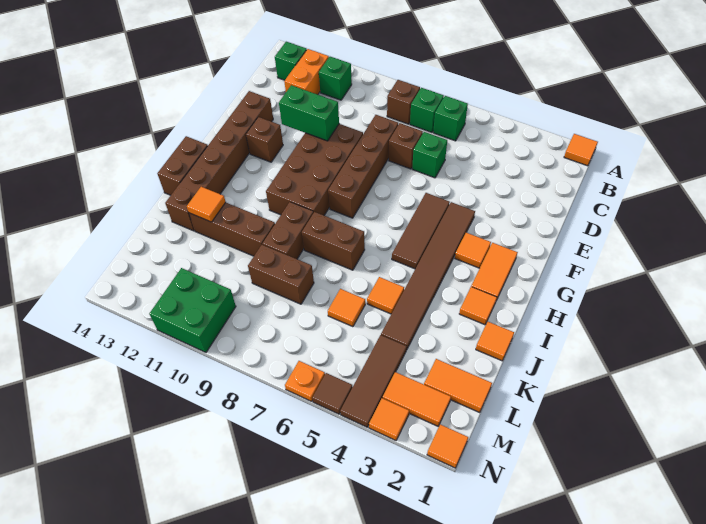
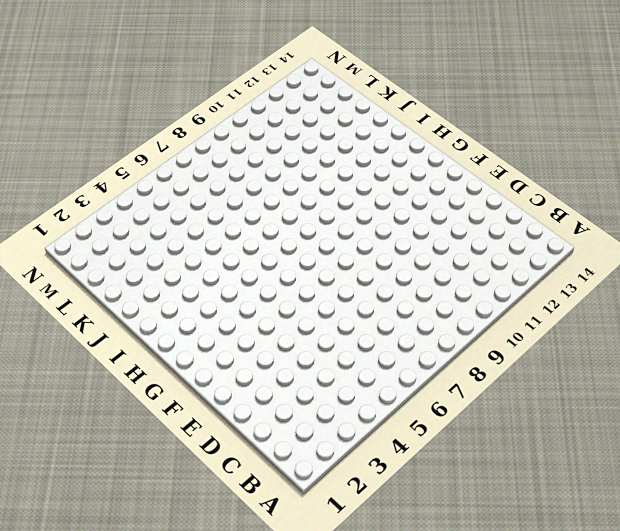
none -> orange tile A1 level 1
none -> green brick B6 level 1
none -> green brick B7 level 1
none -> brown brick B8 level 1

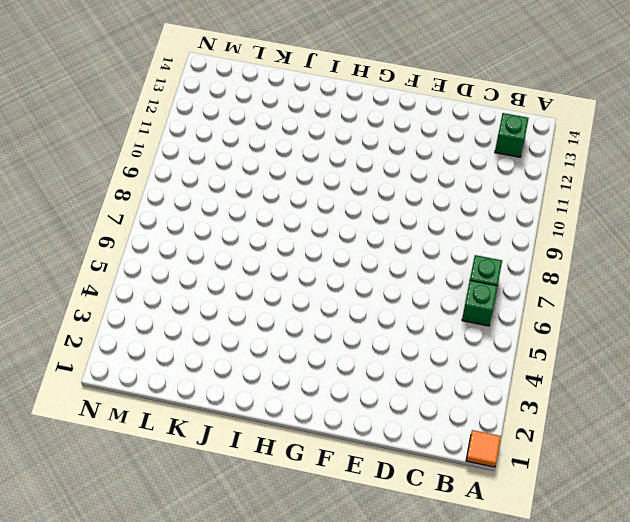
none -> brown brick B8 level 1
none -> green brick B11 level 1
none -> orange brick B12:C12 level 1
none -> green brick D6 level 1

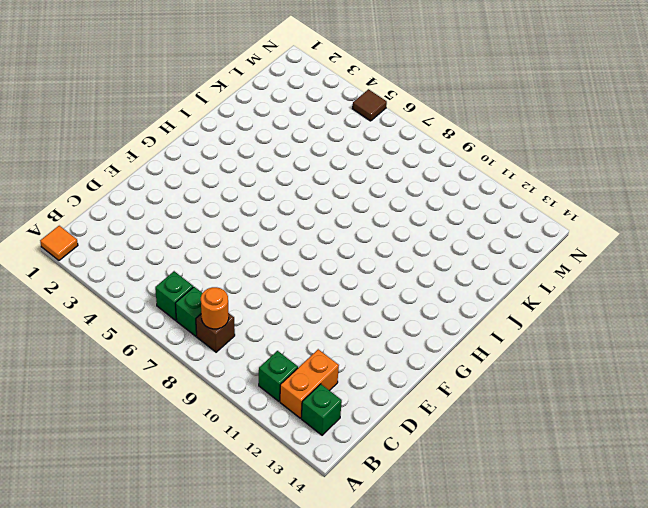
orange round brick B8 level 2 -> none
none -> green brick D6 level 1
none -> brown brick D7 level 1
none -> brown brick D8:G8 level 1
none -> brown brick E9:H10 level 1

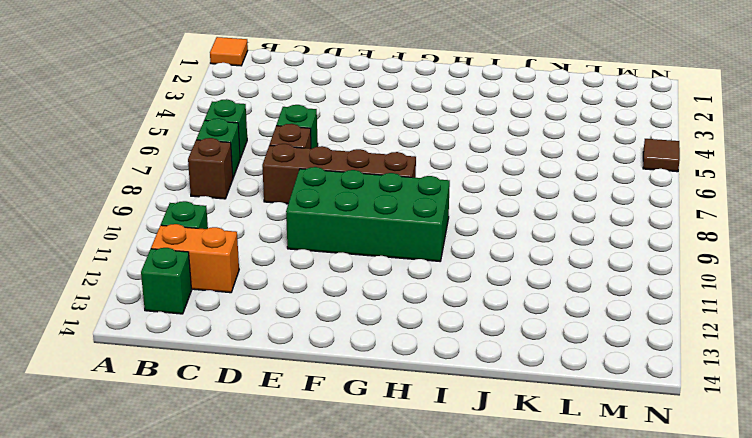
green brick E9:H10 level 1 -> brown brick E9:H10 level 1
none -> brown brick E13:J13 level 1
none -> brown tile F4:K4 level 1
none -> brown tile F5:H5 level 1
none -> brown brick F12 level 1

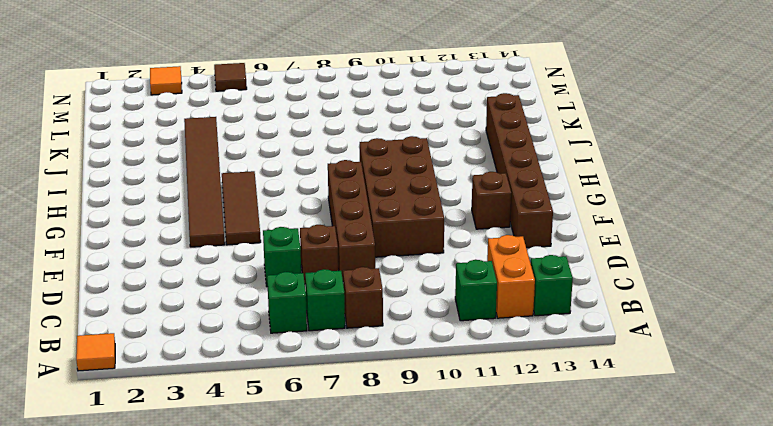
none -> orange tile G2:H2 level 1
none -> orange tile G3 level 1
none -> brown brick H14:I14 level 1
none -> orange tile I2 level 1

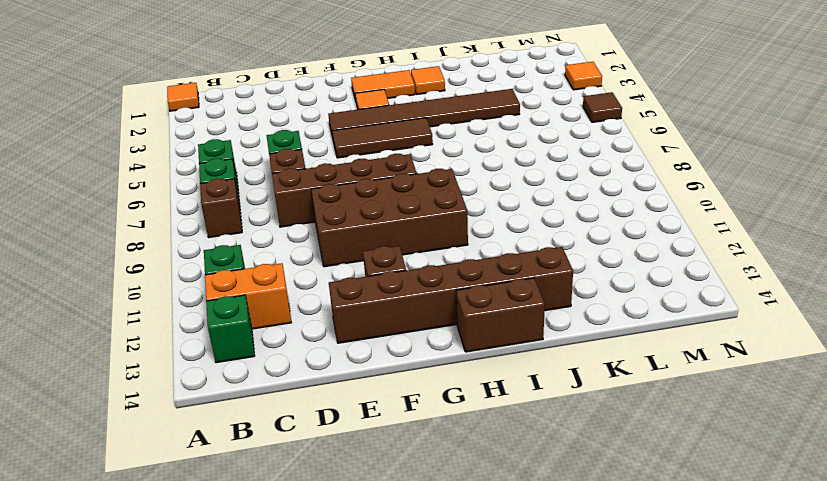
none -> brown brick I7:I8 level 1
none -> brown brick I9:J9 level 1
none -> orange tile J1 level 1
none -> orange tile J5 level 1

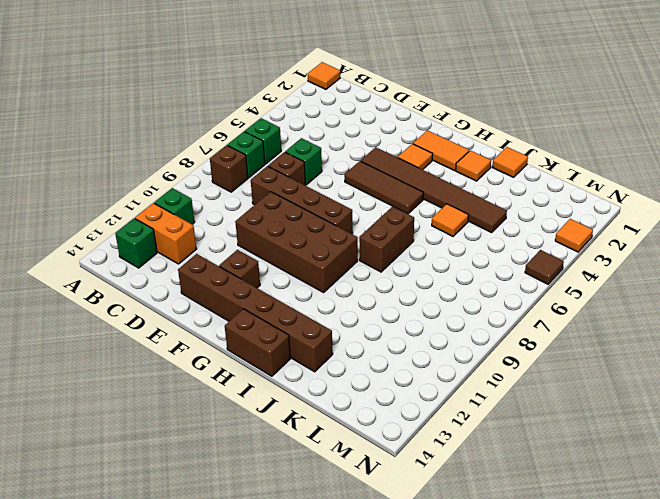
none -> brown brick I9:J9 level 1
none -> brown brick J10:J12 level 1
none -> orange tile K6 level 1
none -> brown brick K8:K9 level 1

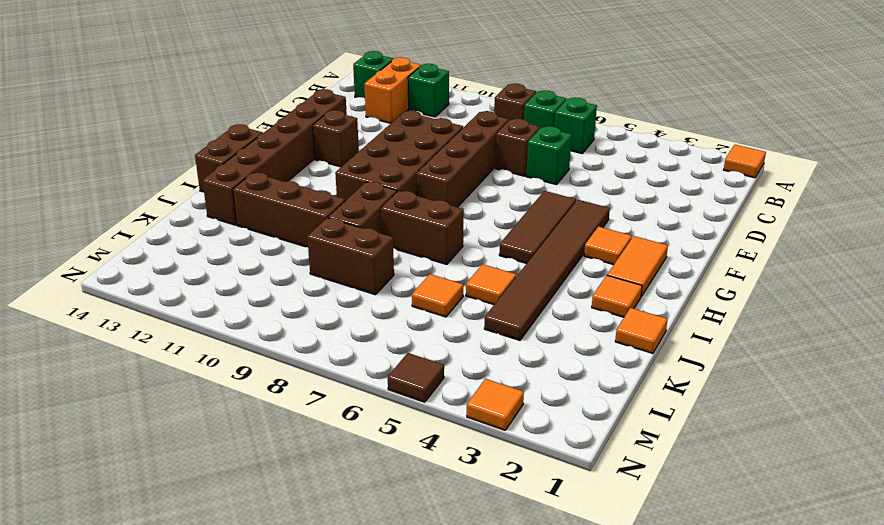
none -> orange tile L1:L2 level 1
none -> brown tile L4:N4 level 1
none -> orange tile M2:M3 level 1
none -> green brick M10:N11 level 1

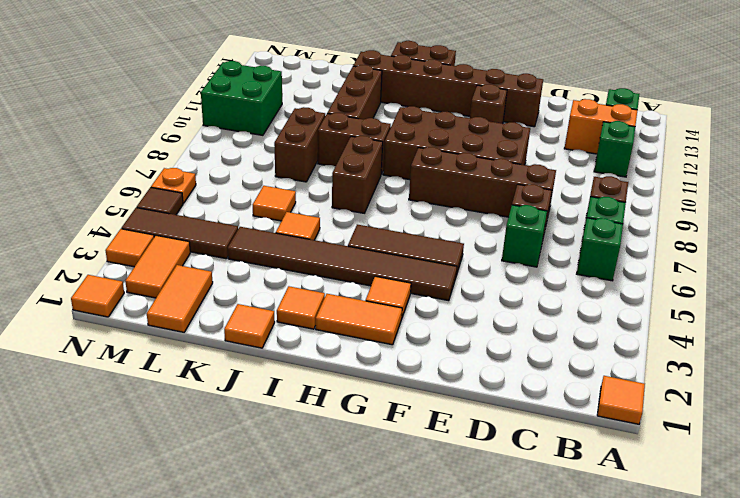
none -> green brick E10:E11 level 2
none -> orange tile J12 level 2

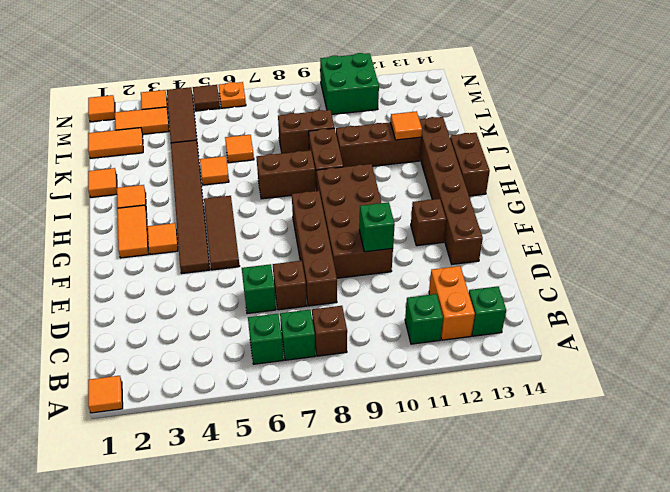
green brick E10 level 2 -> green brick E10:E11 level 2

